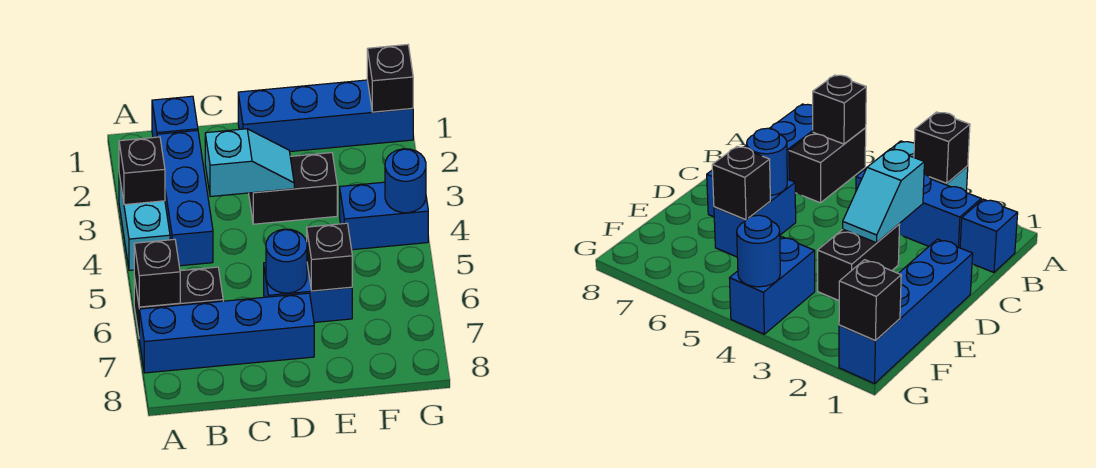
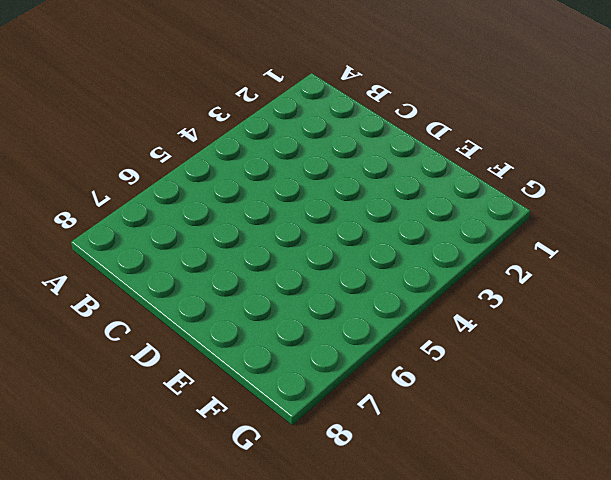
none -> cyan brick A3:A4 level 1
none -> black brick A6:B6 level 1
none -> blue brick A7:D7 level 1

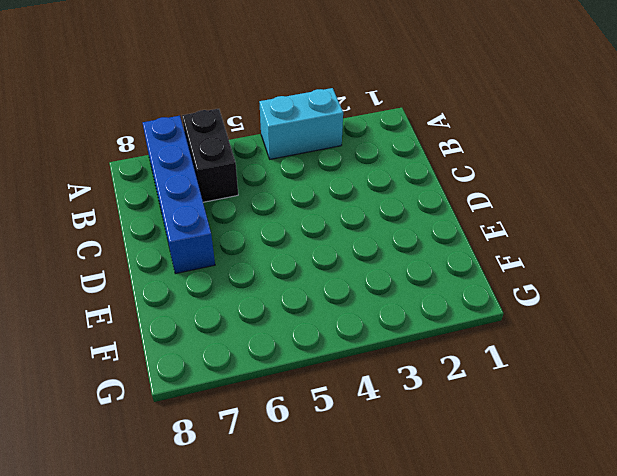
none -> blue brick B1 level 1
none -> blue brick B2:B4 level 1
none -> blue brick D1:G1 level 1

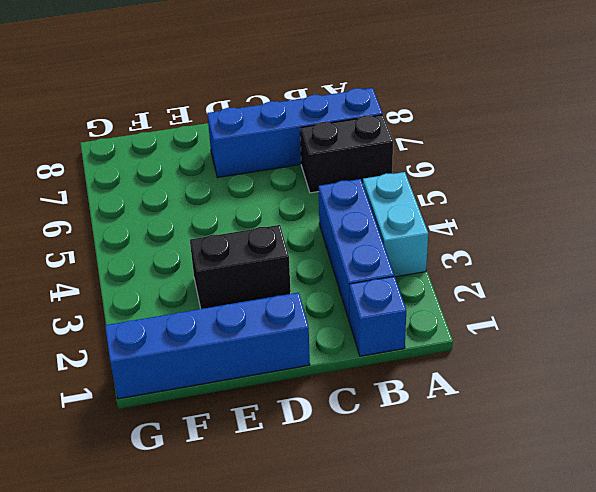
none -> blue brick D6:E6 level 1
none -> blue brick F4:G4 level 1
none -> black brick A3 level 2

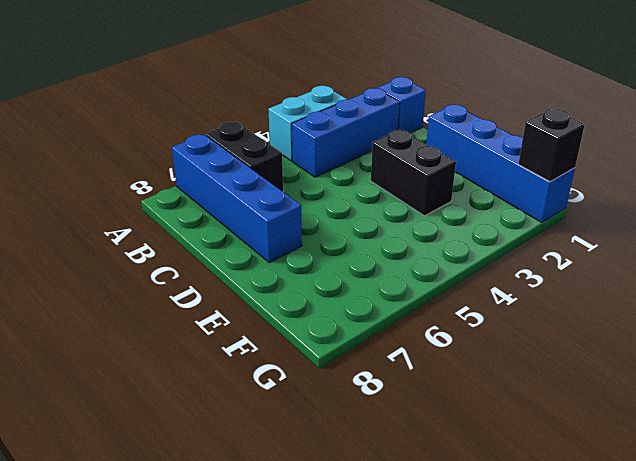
none -> blue brick D6:E6 level 1
none -> blue brick F4:G4 level 1
none -> black brick A3 level 2

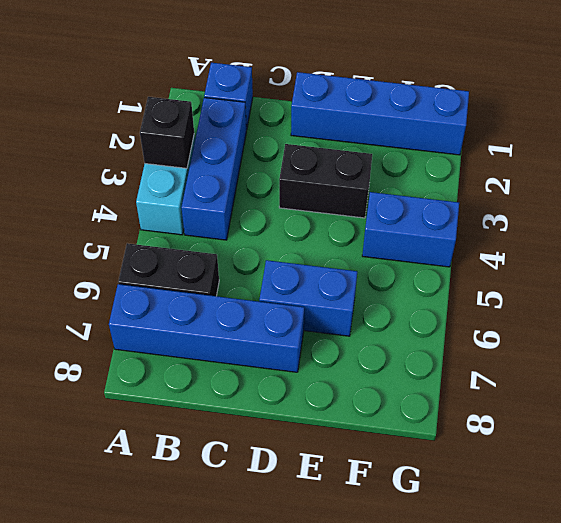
none -> black brick A6 level 2
none -> cyan slope C3:D3 level 2 top C
none -> blue round brick D6 level 2

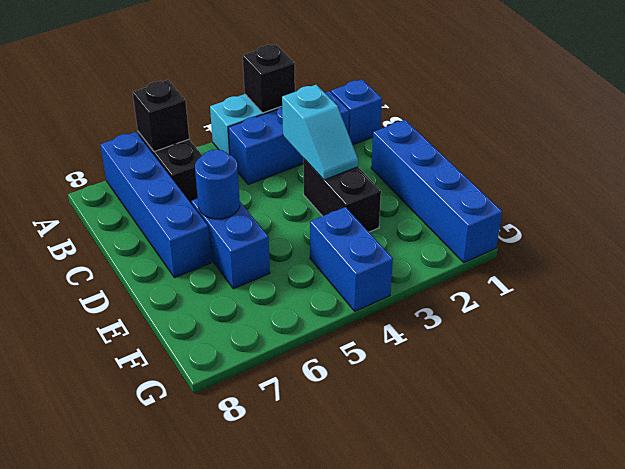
none -> black brick E6 level 2
none -> black brick G1 level 2
none -> blue round brick G4 level 2

